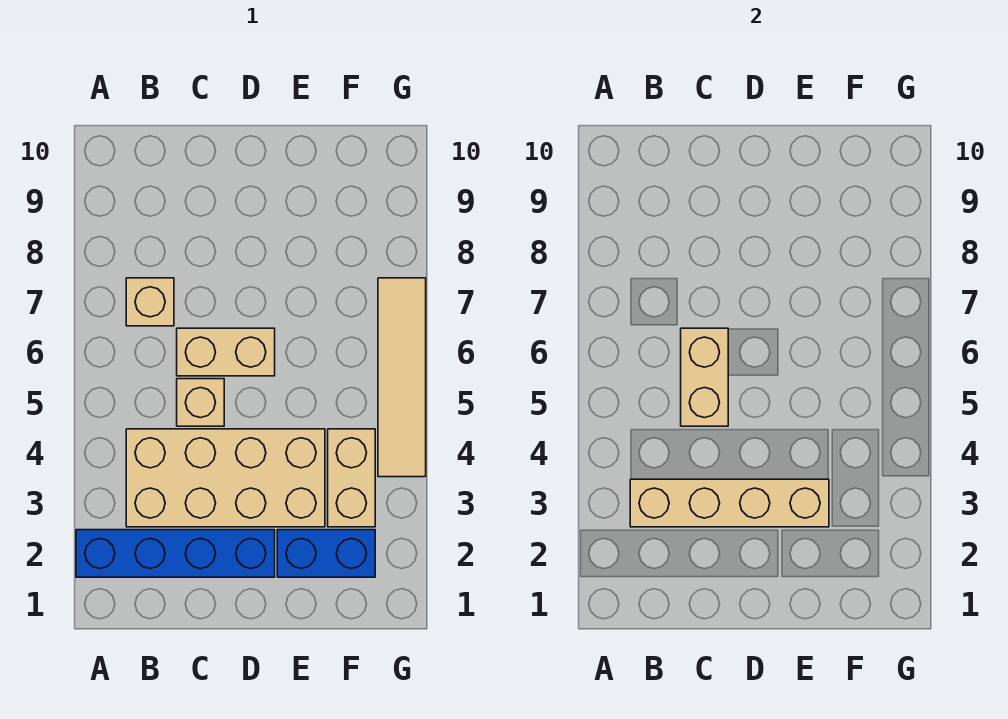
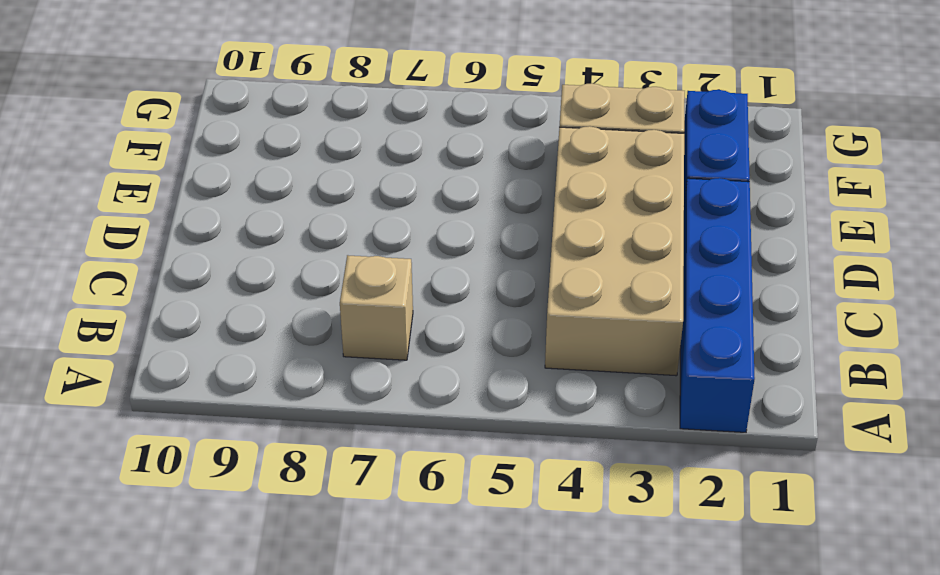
none -> tan brick C5 level 1
none -> tan brick C6:D6 level 1

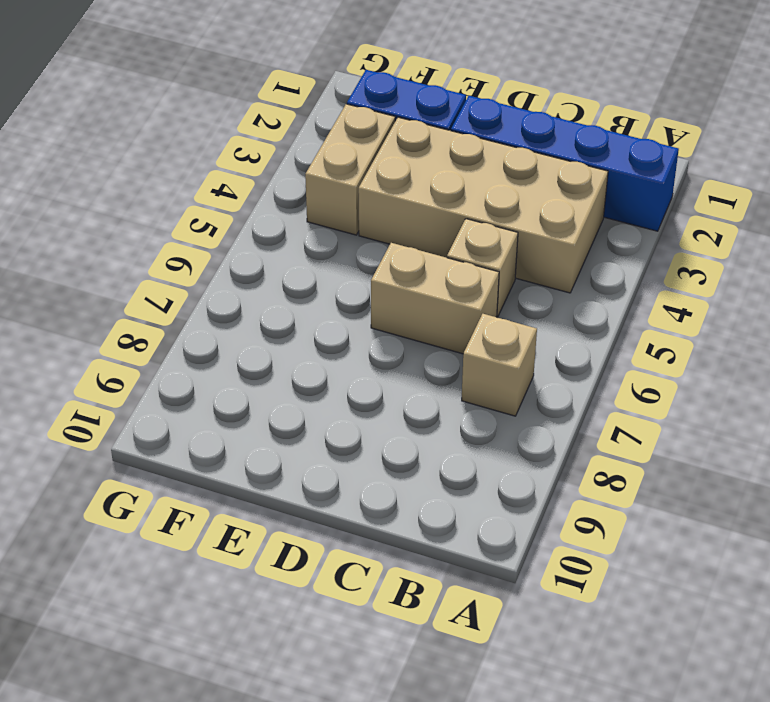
none -> tan tile G4:G7 level 1
none -> tan brick B3:E3 level 2

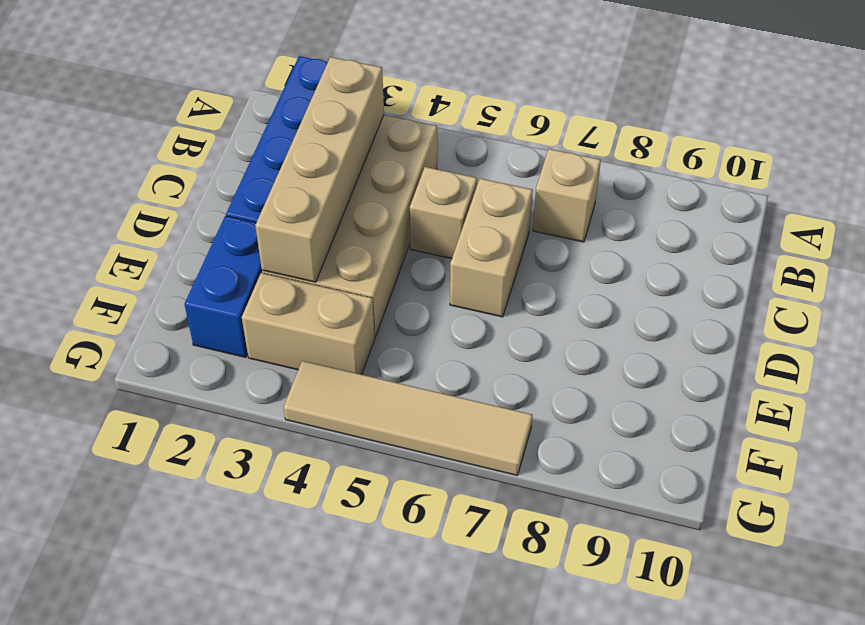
none -> tan brick C5:C6 level 2

